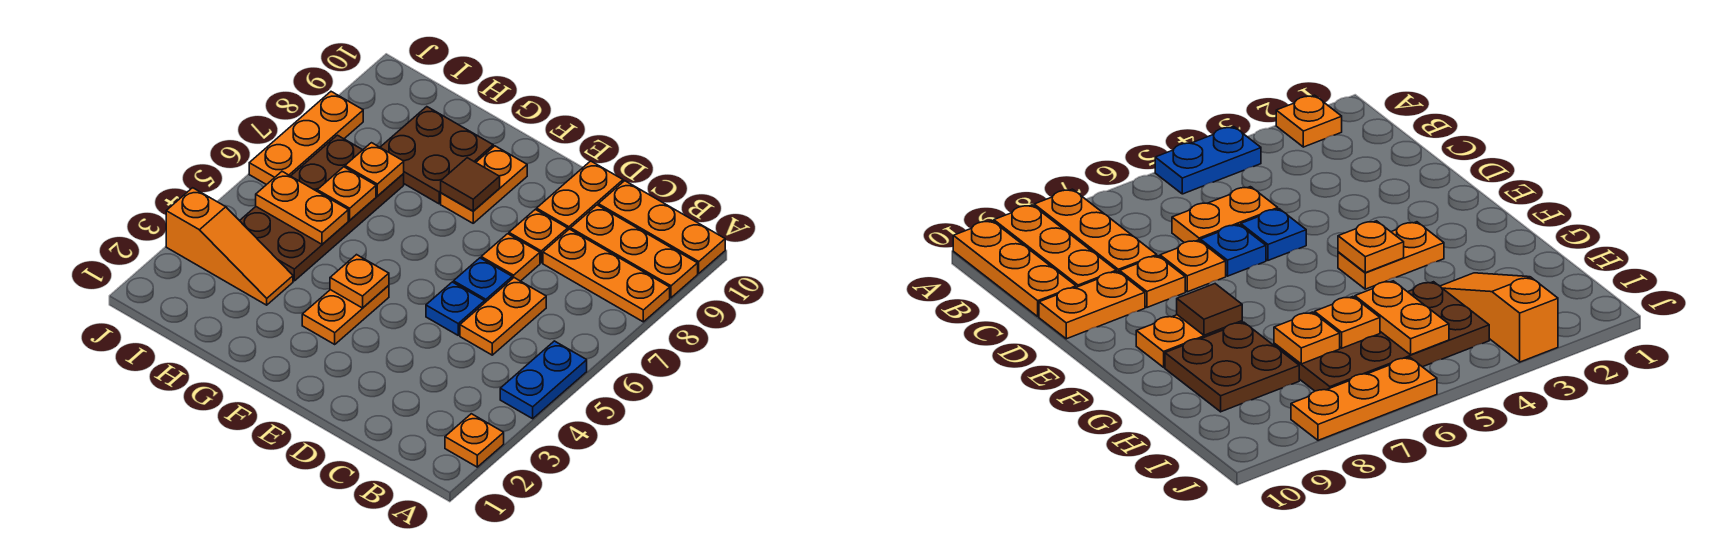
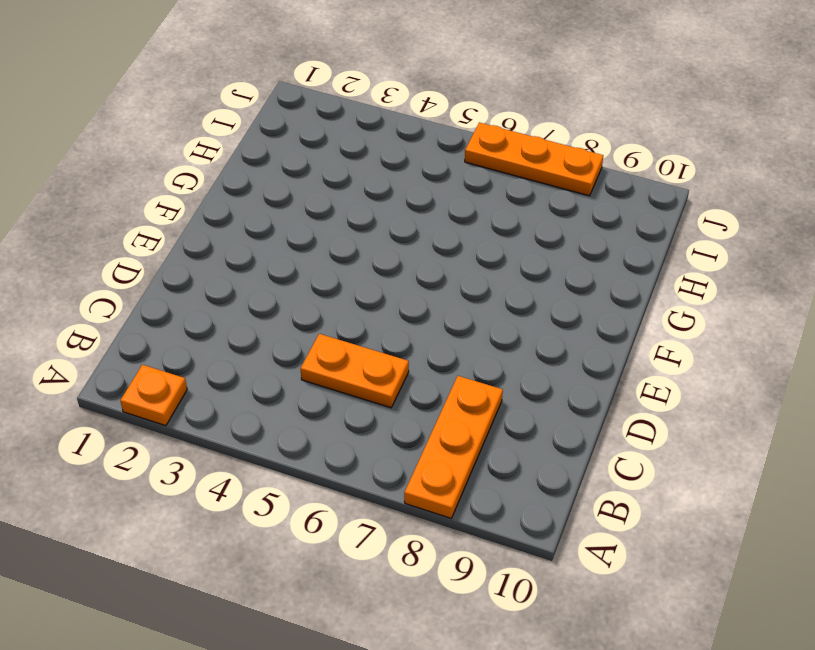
none -> blue plate A4:A5 level 1
none -> orange plate A9:C9 level 1
none -> orange plate A10:C10 level 1

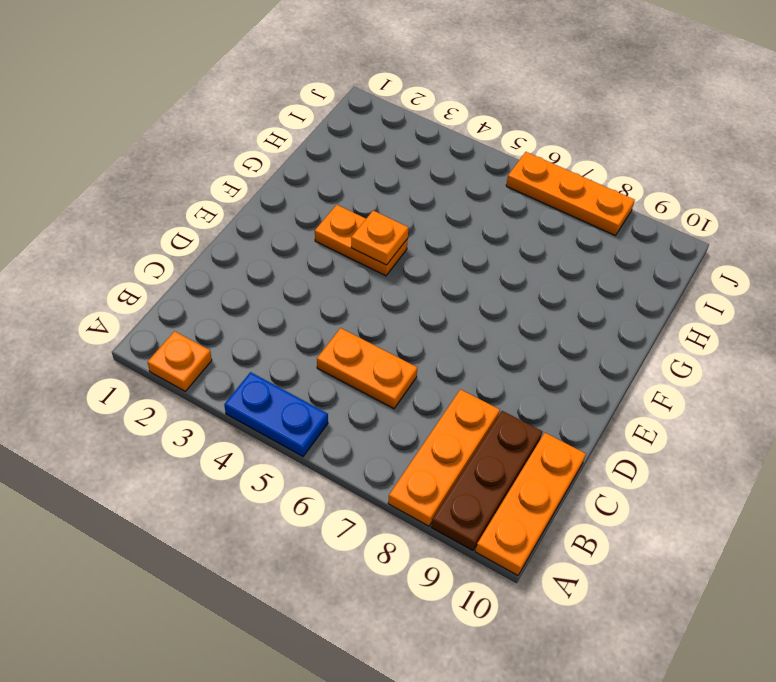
brown plate A9:C9 level 1 -> orange plate A9:C9 level 1
none -> blue plate D5 level 1
none -> blue plate D6 level 1
none -> orange plate D7 level 1

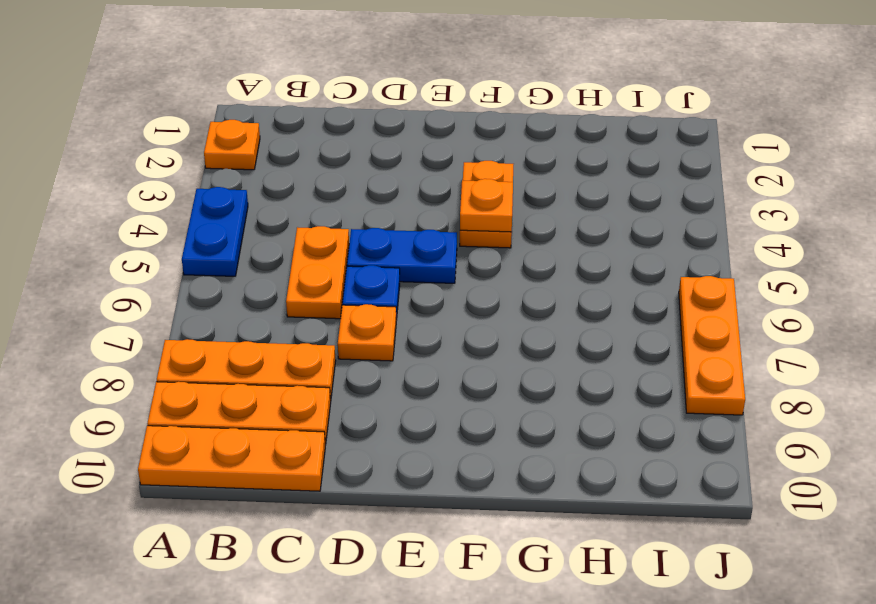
blue plate D5:E5 level 1 -> blue plate D5 level 1
none -> orange plate D8 level 1
none -> orange plate D9:D10 level 1
none -> orange plate F8:F9 level 1

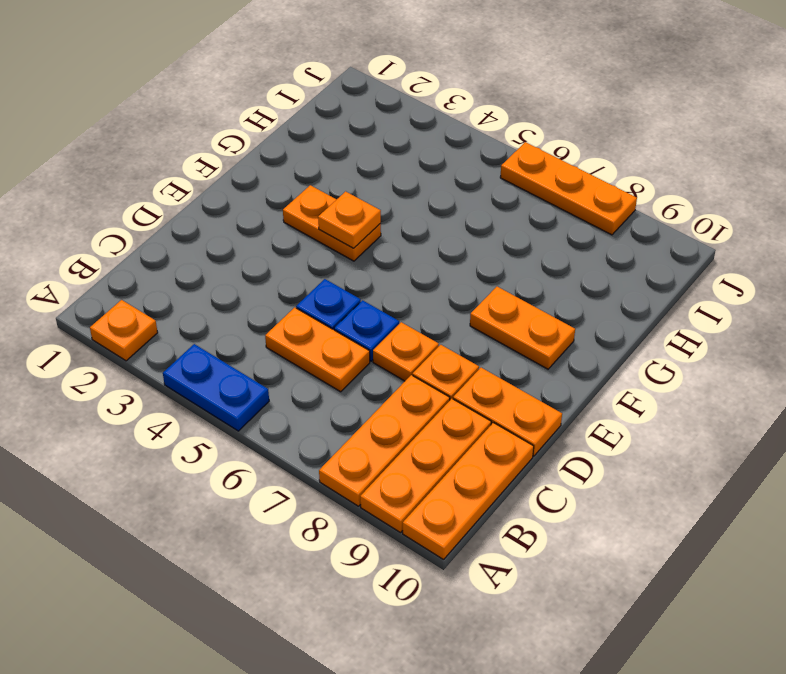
none -> brown plate G8:H9 level 1
none -> orange slope H3:J3 level 1 top J
none -> brown plate H4:I7 level 1

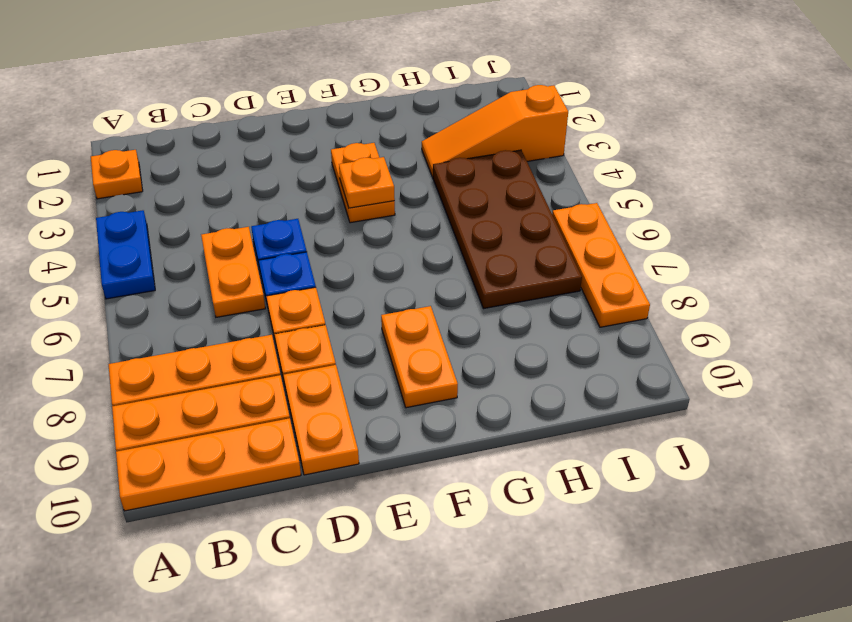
none -> brown plate G8:H9 level 1
none -> brown tile F8 level 2
none -> orange plate H5:I5 level 2

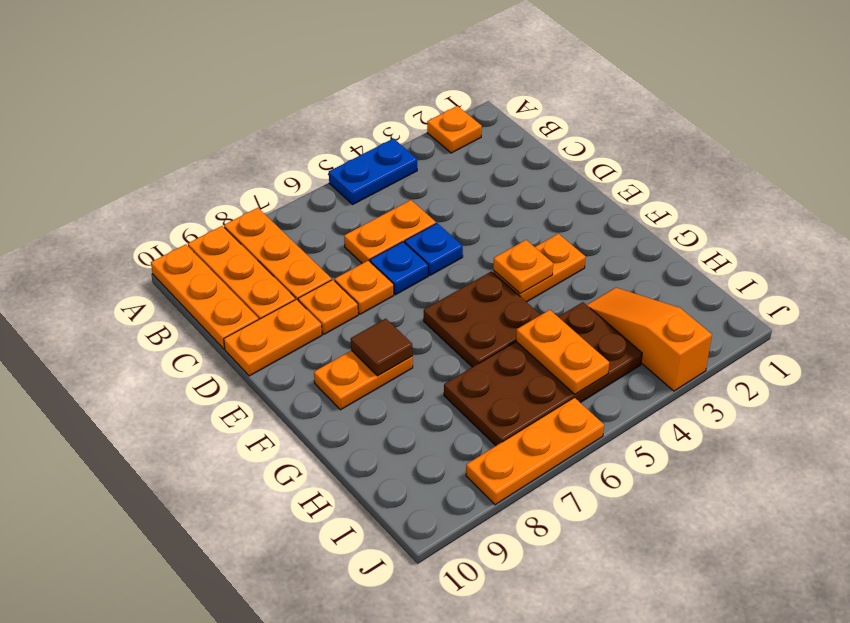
brown plate F5:G6 level 1 -> brown plate G8:H9 level 1
none -> orange plate H6 level 2
none -> orange plate H7 level 2

